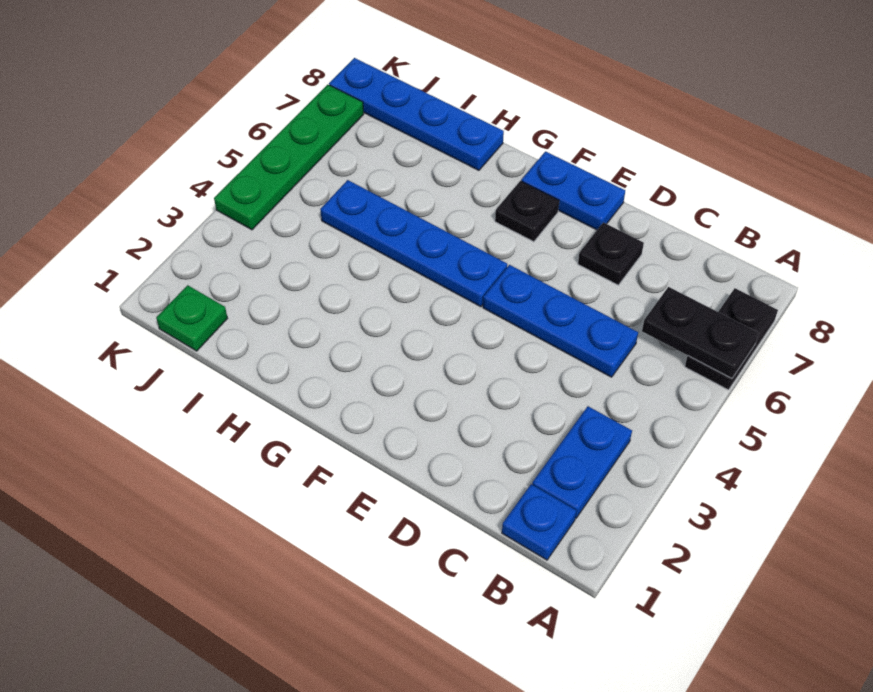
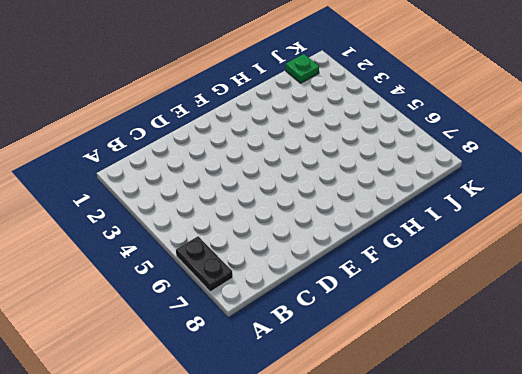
none -> blue plate B1 level 1
none -> blue plate B2:B3 level 1
none -> blue plate C5:E5 level 1

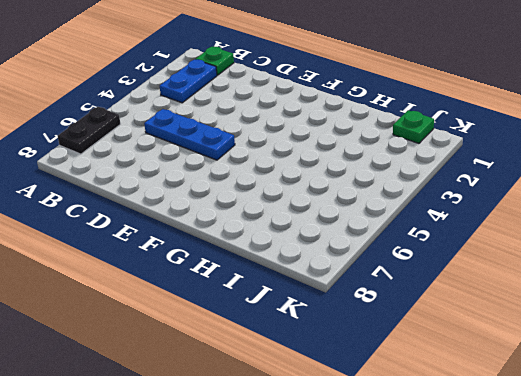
green plate B1 level 1 -> blue plate B1 level 1
none -> black plate D7 level 1
none -> blue plate E8:F8 level 1
none -> blue plate F5:I5 level 1

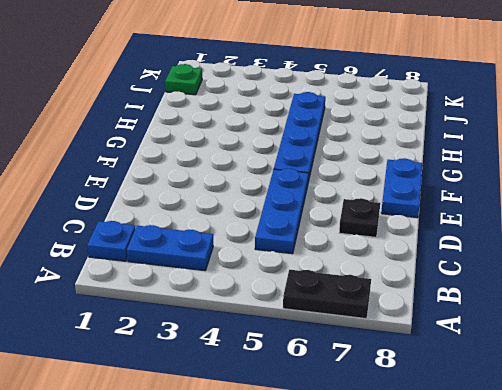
none -> black plate F7 level 1
none -> blue plate H8:K8 level 1
none -> green plate K4:K7 level 1

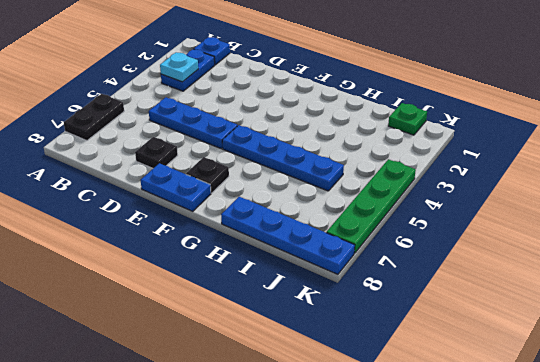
cyan plate B3 level 2 -> none
none -> black plate A6:B6 level 2

